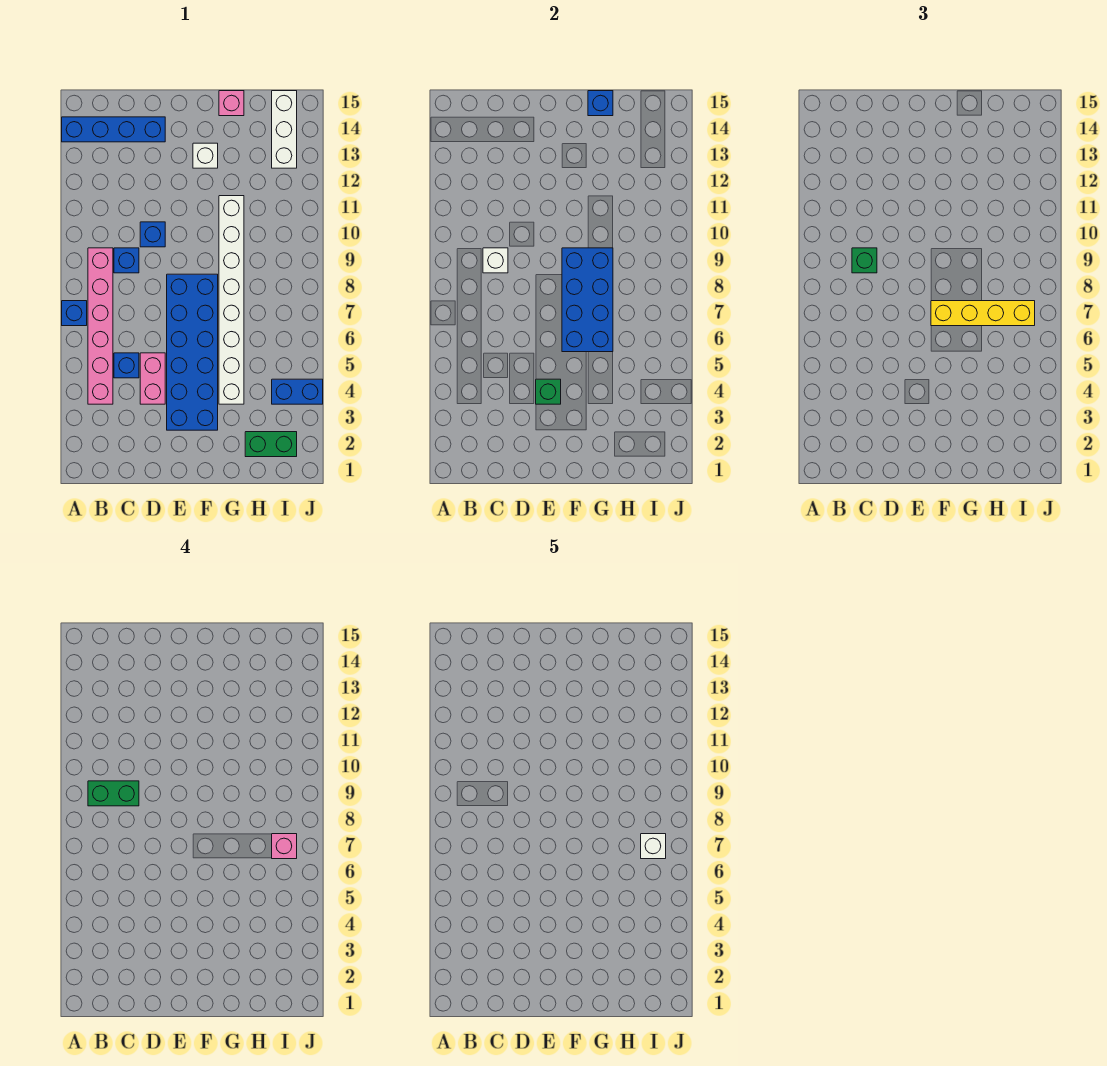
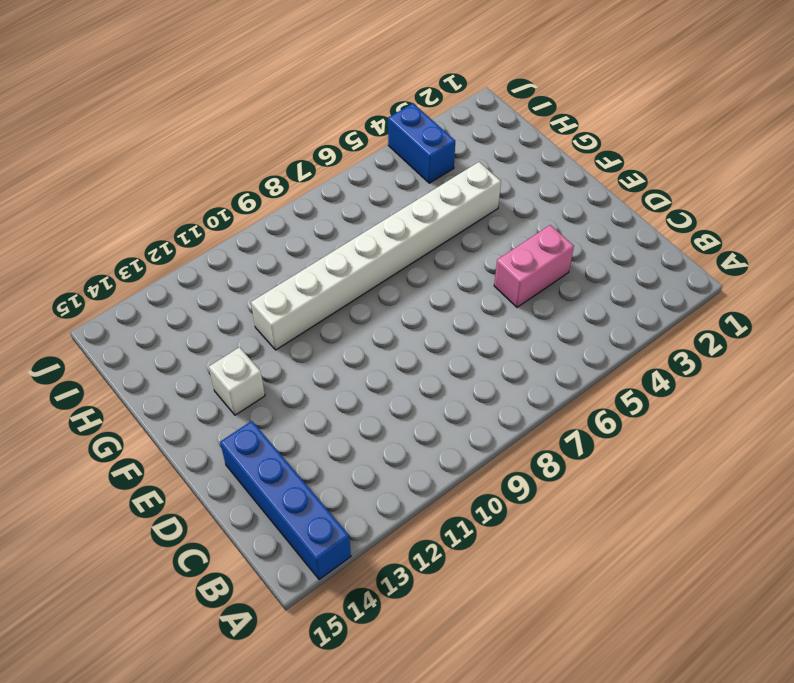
none -> blue brick A7 level 1
none -> pink brick B4:B9 level 1
none -> blue brick C5 level 1

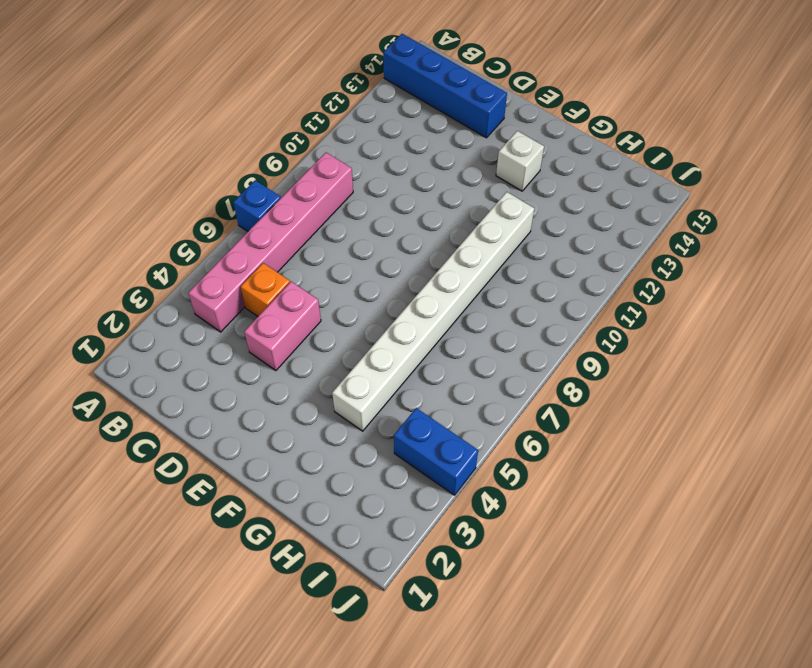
orange brick C5 level 1 -> blue brick C5 level 1
none -> blue brick C9 level 1
none -> blue brick D10 level 1
none -> blue brick E3:F8 level 1

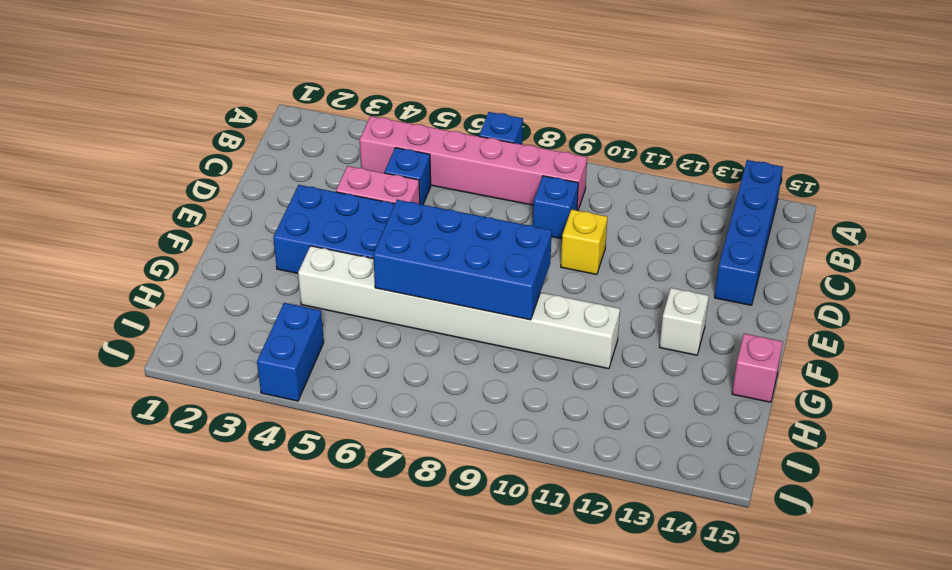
yellow brick D10 level 1 -> blue brick D10 level 1
none -> green brick H2:I2 level 1
none -> white brick I13:I15 level 1
none -> white brick C9 level 2

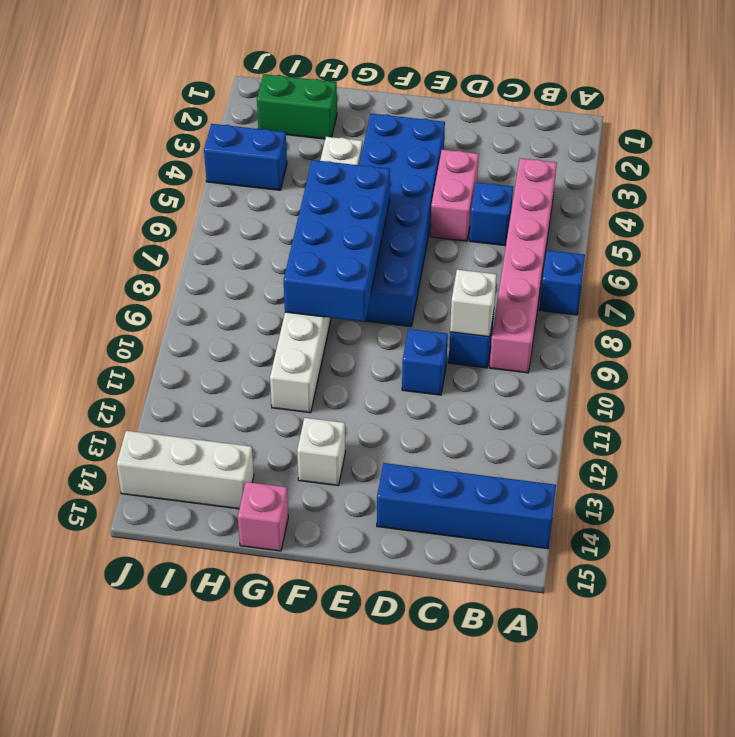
white brick H14:J14 level 1 -> white brick I13:I15 level 1
none -> green brick E4 level 2
none -> blue brick G15 level 2
none -> green brick C9 level 3

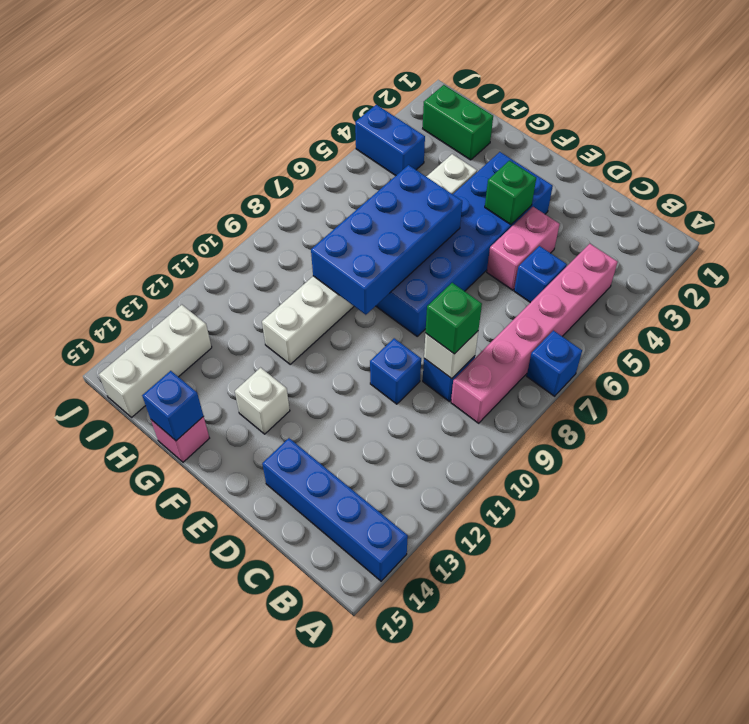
none -> yellow brick F7:I7 level 3
none -> green brick B9:C9 level 4
none -> pink brick I7 level 4

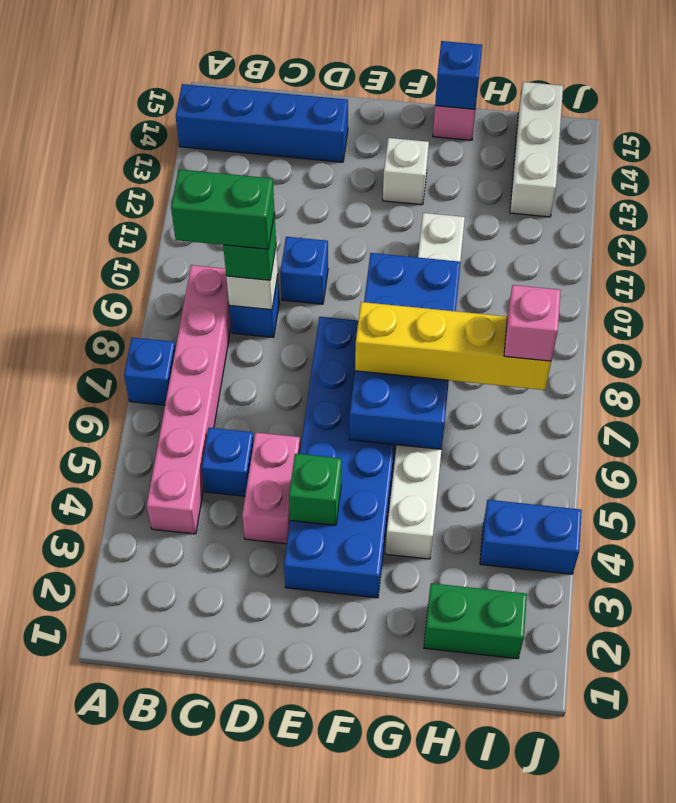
none -> white brick I7 level 5

